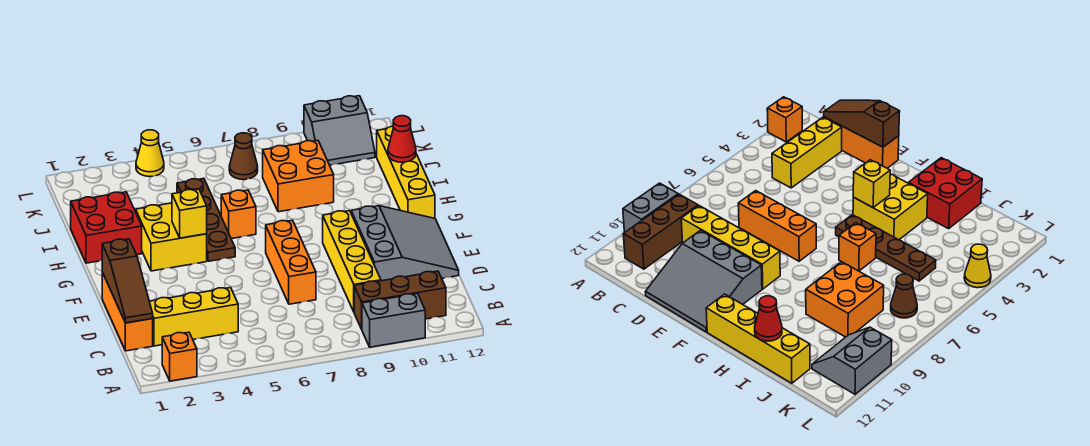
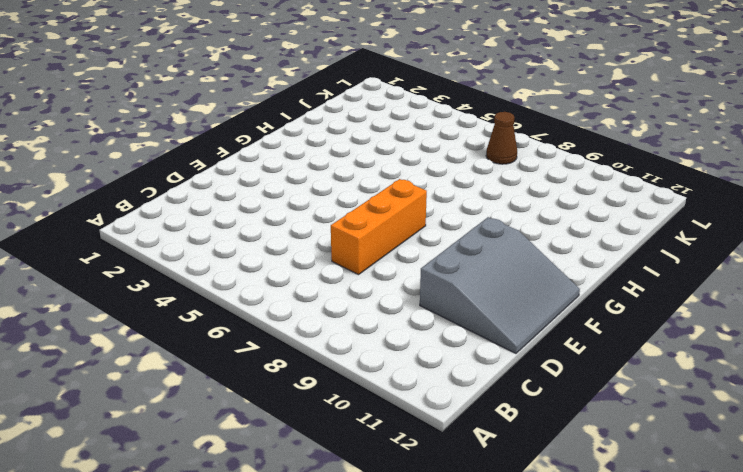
none -> orange brick A2 level 1
none -> grey brick A9:A10 level 1
none -> brown brick B9:B11 level 1

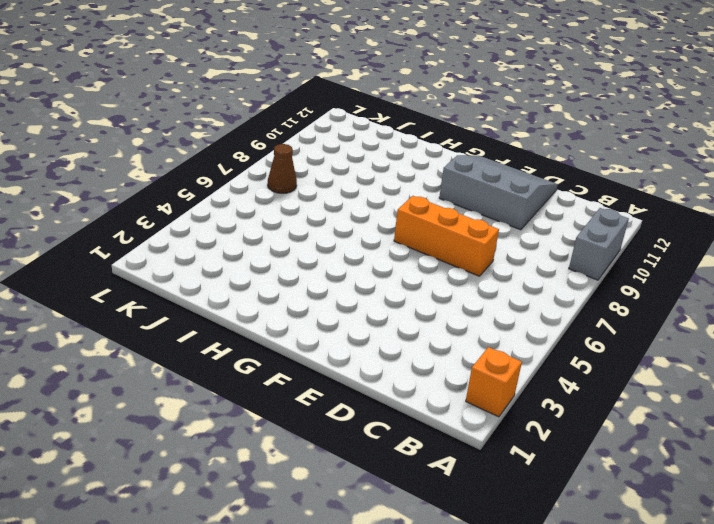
none -> brown brick B9:B11 level 1
none -> orange brick C1:E1 level 1
none -> yellow brick C2:C4 level 1

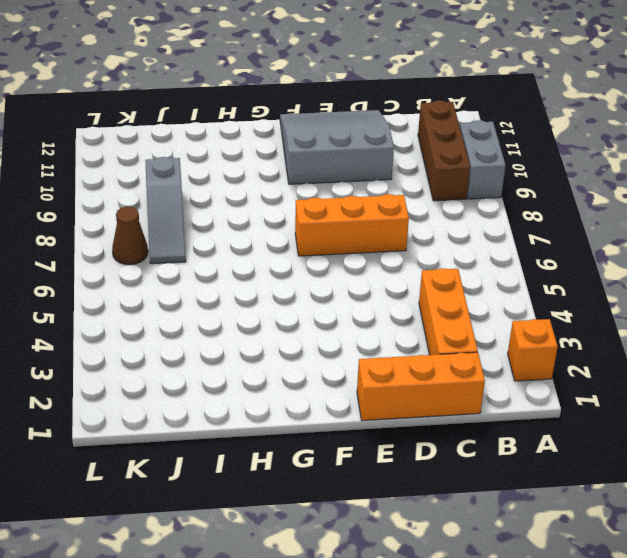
orange brick C2:C4 level 1 -> yellow brick C2:C4 level 1
grey slope J7:J9 level 1 top 9 -> orange brick I8:J9 level 1
none -> yellow brick C9:F9 level 1
none -> yellow brick G3:H4 level 1
none -> brown plate G5:J5 level 1

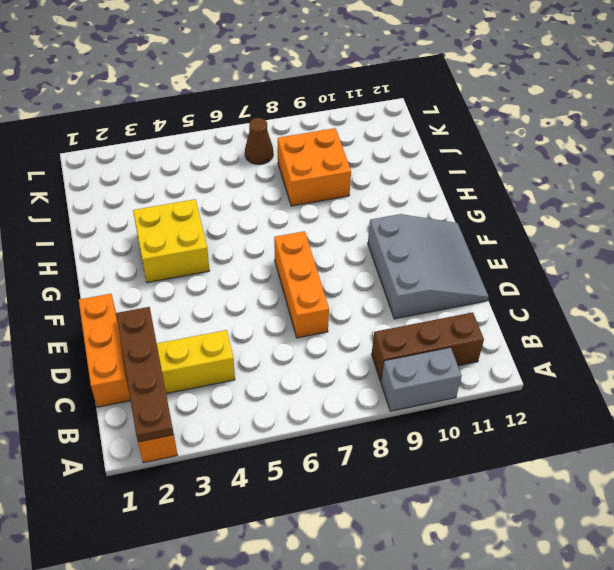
brown plate A2:D2 level 2 -> brown plate G5:J5 level 1
none -> yellow brick C9:F9 level 1
none -> yellow brick G12:J12 level 1
none -> red brick H1:I2 level 1

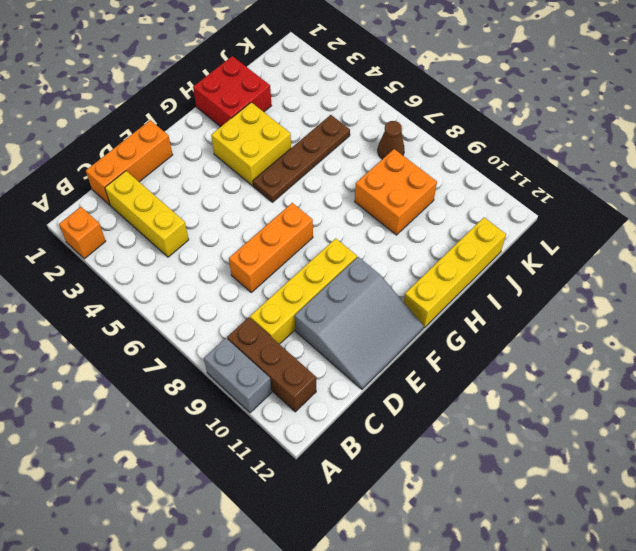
none -> orange brick H6 level 1
none -> grey slope K10:L11 level 1 top L
none -> yellow cone L4 level 1

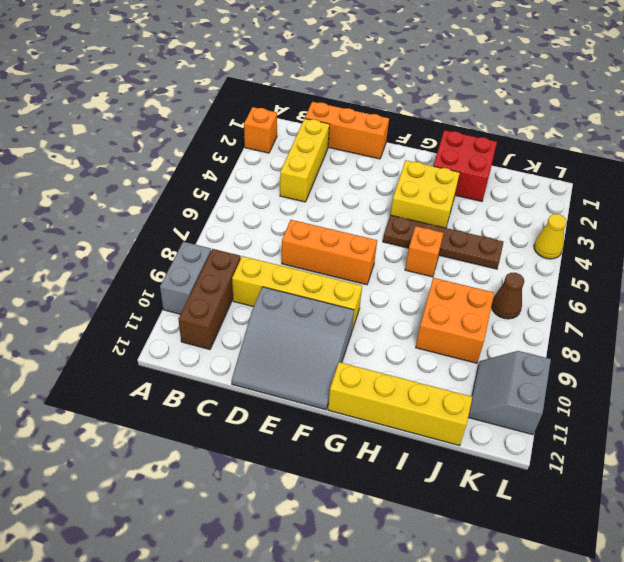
none -> brown slope C1:E1 level 2 top E
none -> yellow brick G4 level 2
none -> red cone I12 level 2

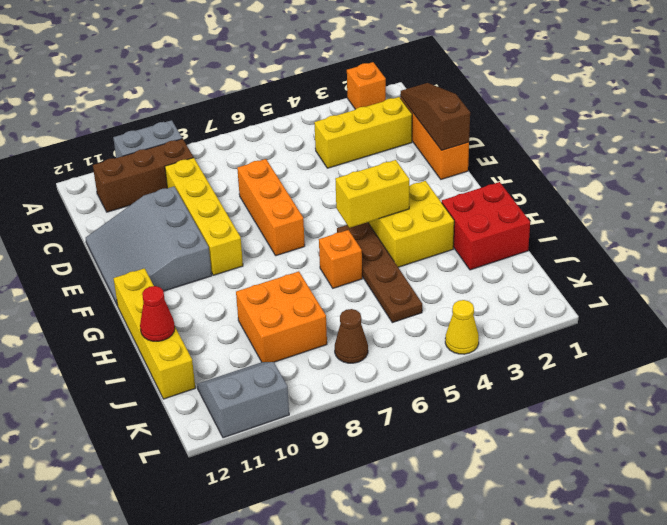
yellow brick G4:G5 level 2 -> yellow brick G4 level 2

